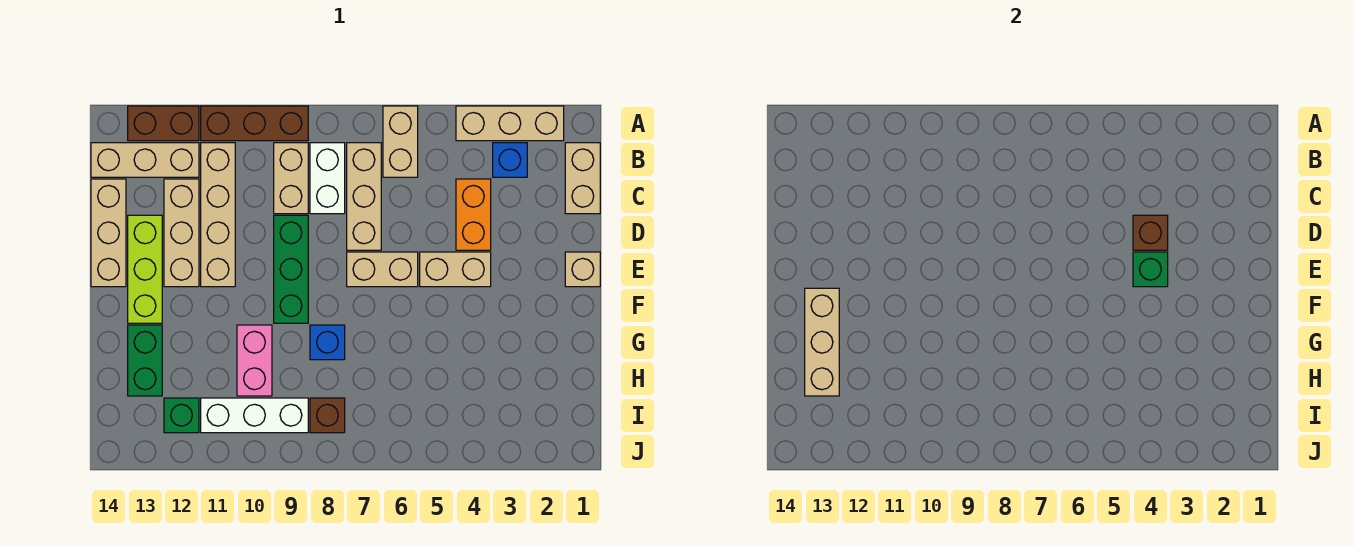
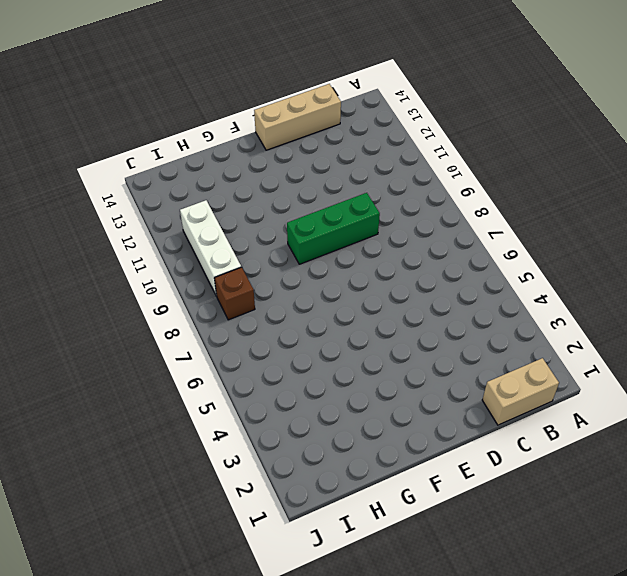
none -> tan brick A2:A4 level 1
none -> tan brick A6:B6 level 1
none -> brown brick A9:A11 level 1

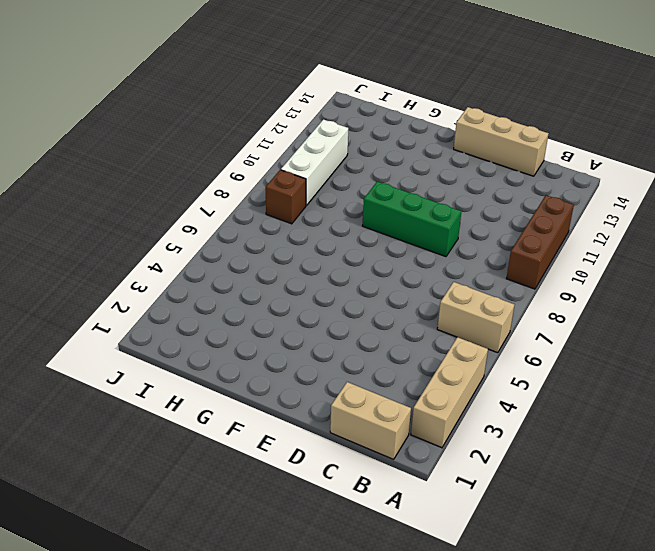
none -> brown brick A12:A13 level 1
none -> blue brick B3 level 1
none -> tan brick B7:D7 level 1

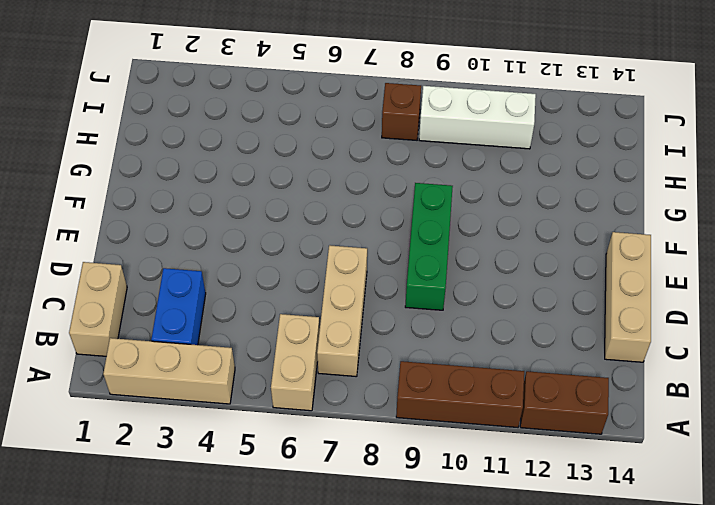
blue brick B3:C3 level 1 -> blue brick B3 level 1
none -> white brick B8:C8 level 1
none -> tan brick B9:C9 level 1
none -> tan brick B11:E11 level 1

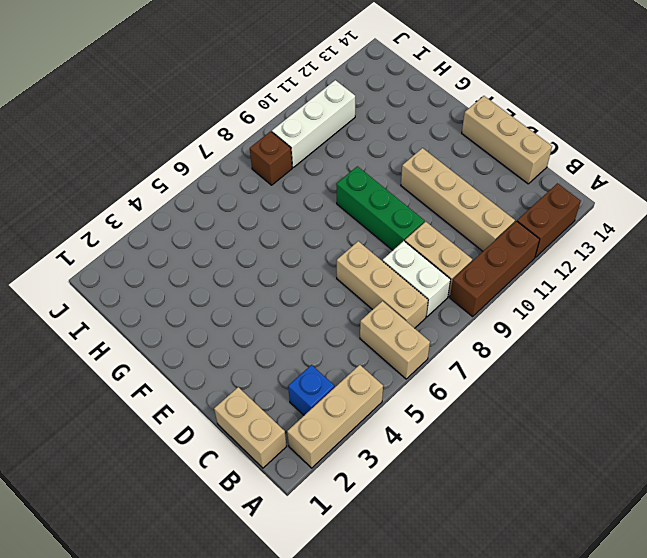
none -> tan brick B12:B14 level 1
none -> orange brick C4:D4 level 1
none -> tan brick C12:E12 level 1

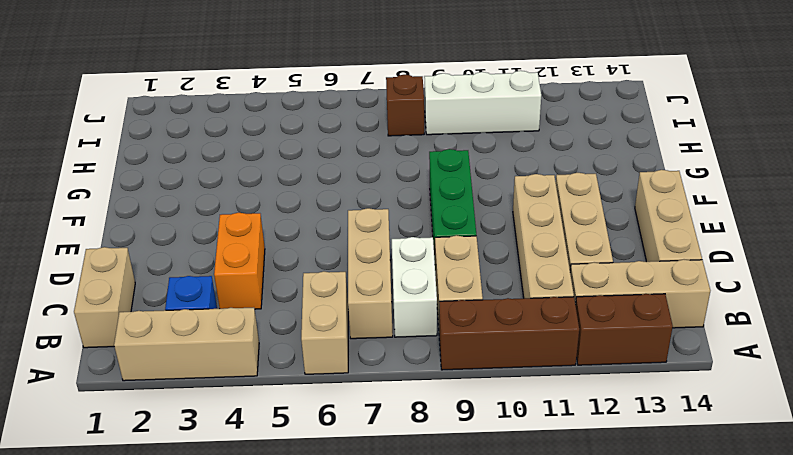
none -> lime brick D13:F13 level 1
none -> tan brick E1 level 1
none -> tan brick E4:E5 level 1

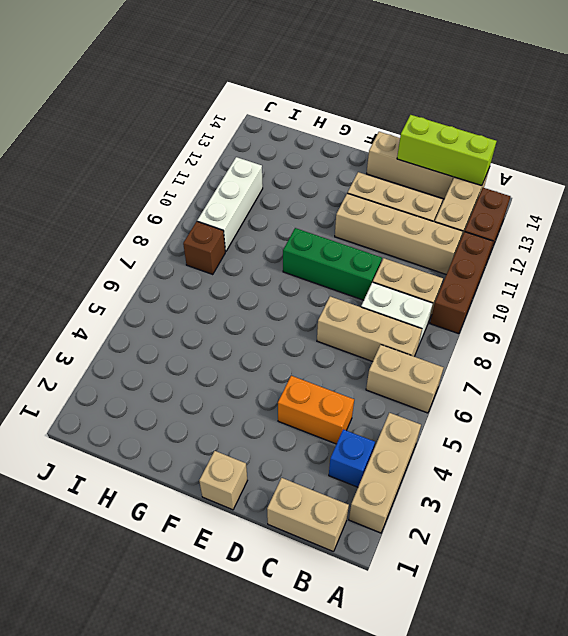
lime brick B14:D14 level 2 -> lime brick D13:F13 level 1
none -> tan brick E4:E5 level 1
none -> tan brick E6:E7 level 1
none -> blue brick G8 level 1

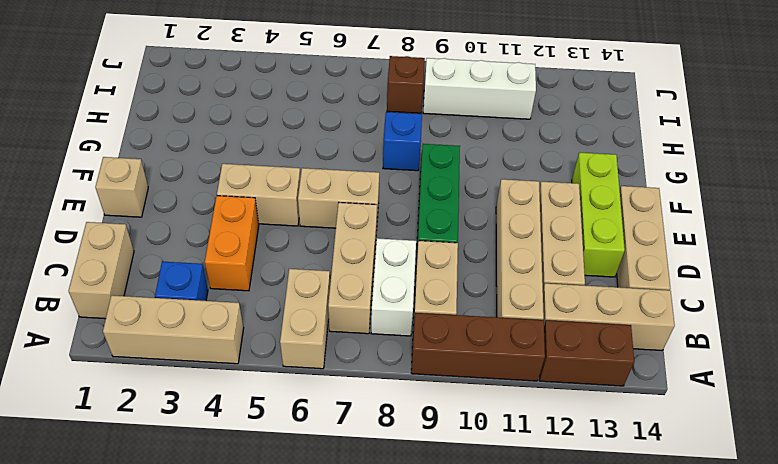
none -> pink brick G10:H10 level 1
none -> green brick G13:H13 level 1
none -> green brick I12 level 1

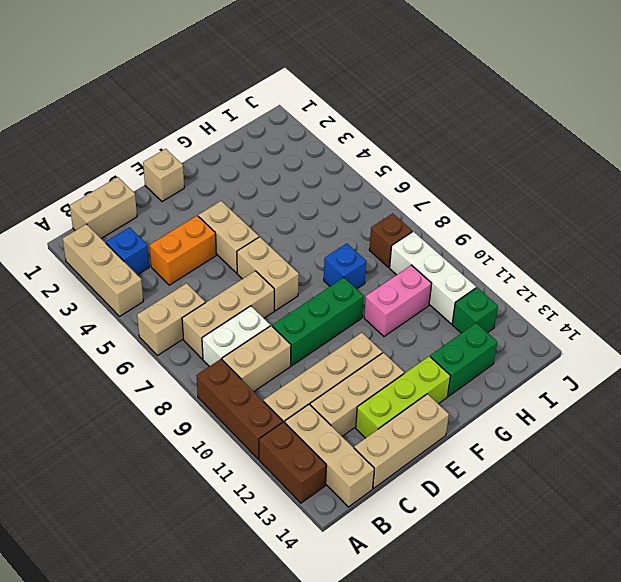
none -> brown brick D4 level 2
none -> green brick E4 level 2
none -> tan brick F13:H13 level 2

